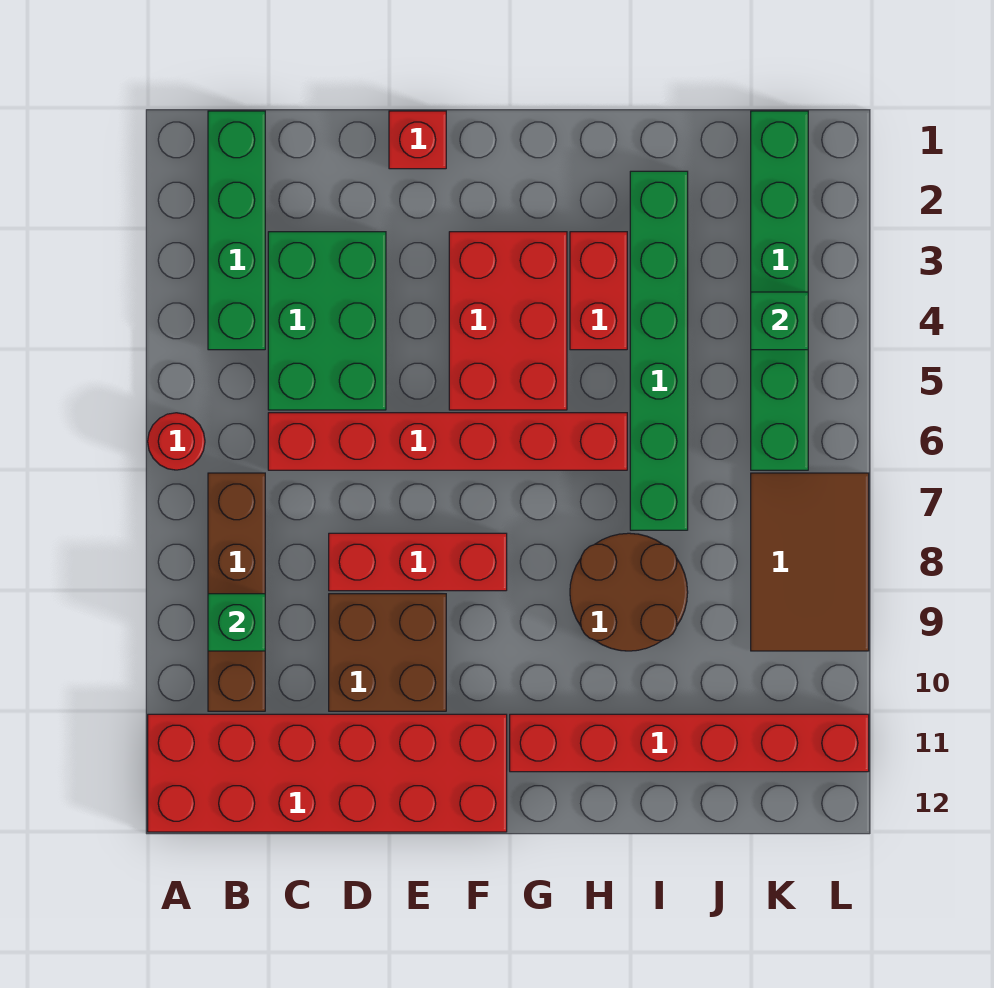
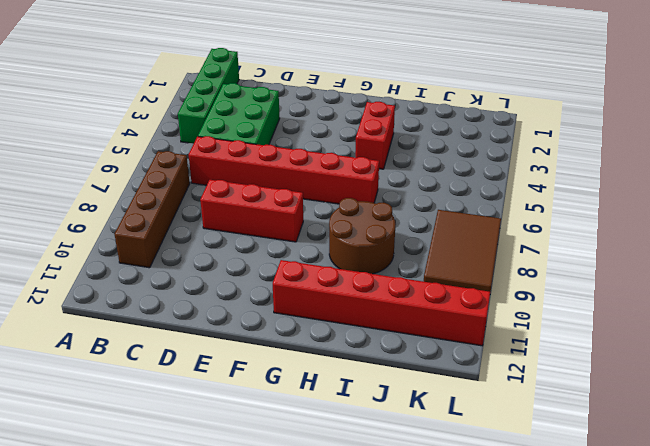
none -> red round brick A6 level 1
none -> red brick A11:F12 level 1
none -> brown brick D9:E10 level 1

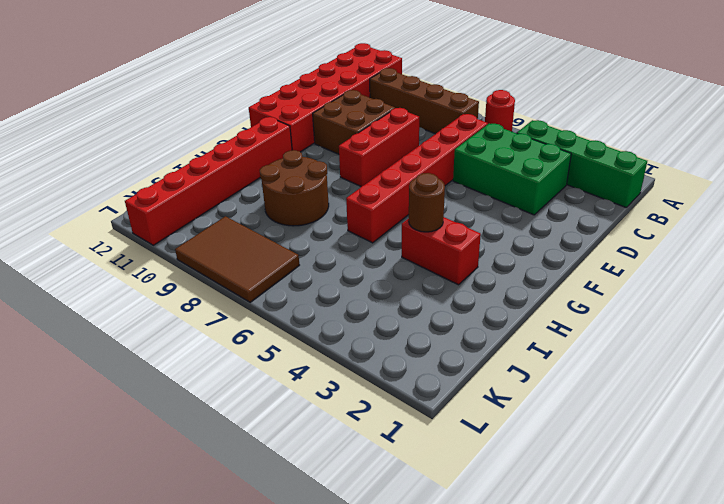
brown round brick H4 level 2 -> none
none -> red brick E1 level 1
none -> red brick F3:G5 level 1
none -> green brick I2:I7 level 1

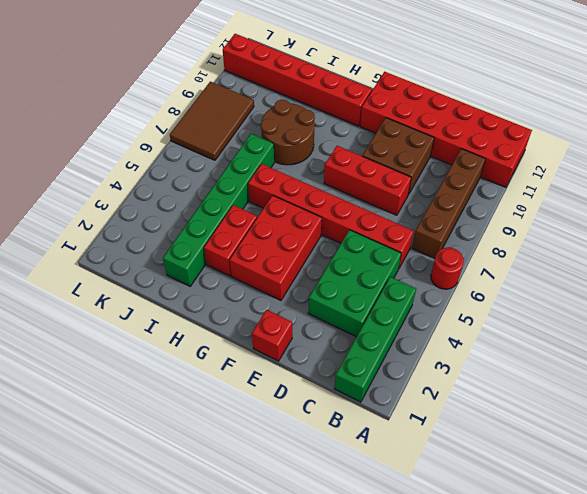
none -> green brick K1:K6 level 1
none -> green brick B9 level 2
none -> green brick K4 level 2

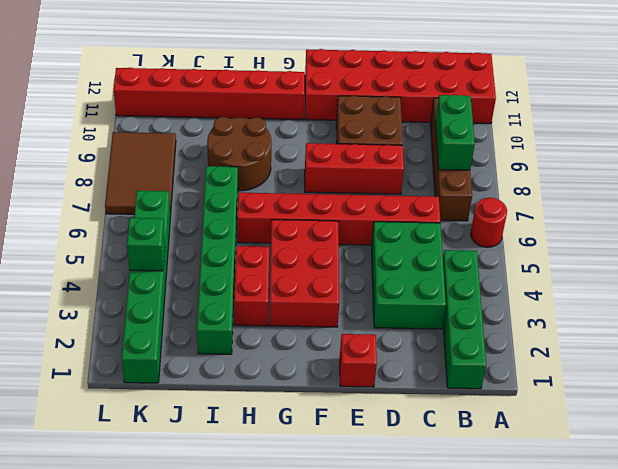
green brick B8:B9 level 2 -> green brick B9 level 2

